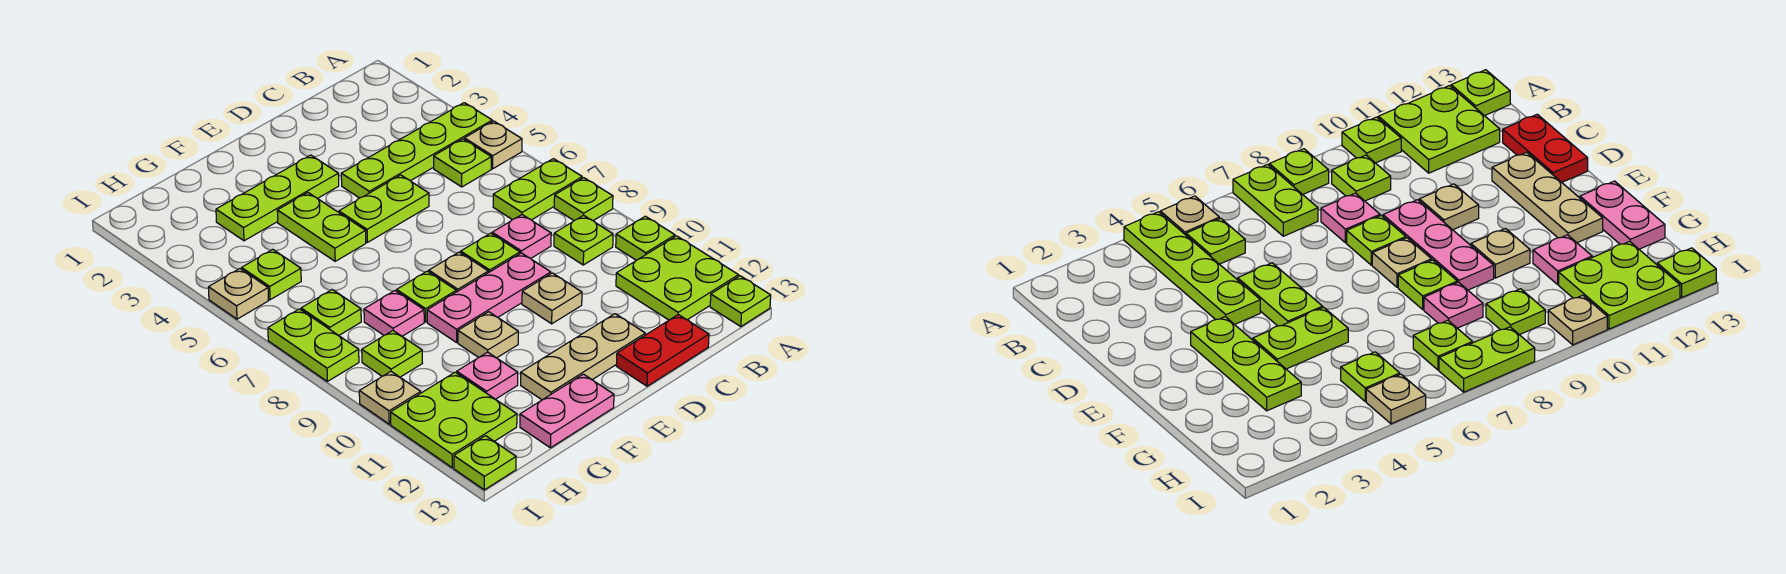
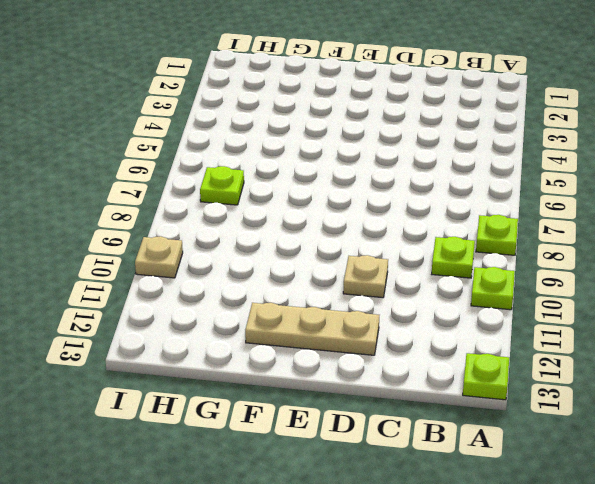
none -> lime plate A4:D4 level 1
none -> tan plate A5 level 1
none -> lime plate A7:B7 level 1
none -> lime plate A11:B12 level 1

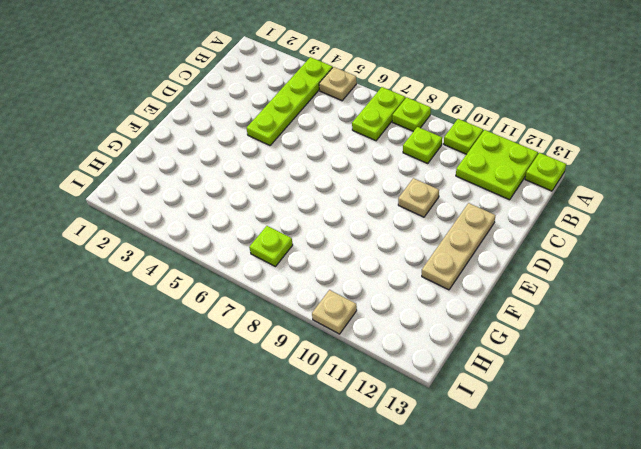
none -> lime plate B5 level 1
none -> pink plate C8 level 1
none -> red plate C13:D13 level 1
none -> lime plate D5:E5 level 1

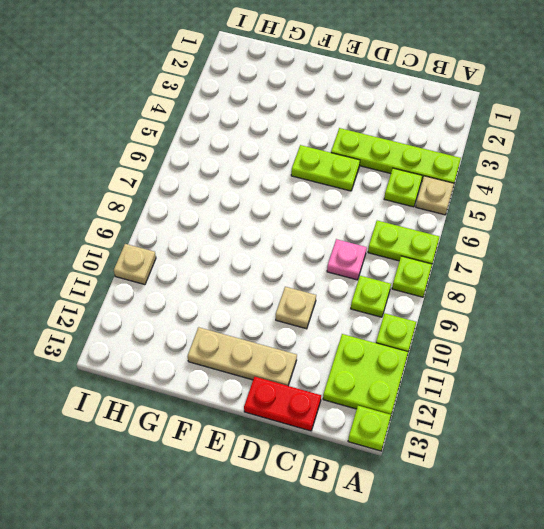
none -> lime plate D8 level 1
none -> pink plate D9:F9 level 1
none -> lime plate E3:G3 level 1
none -> tan plate E8 level 1

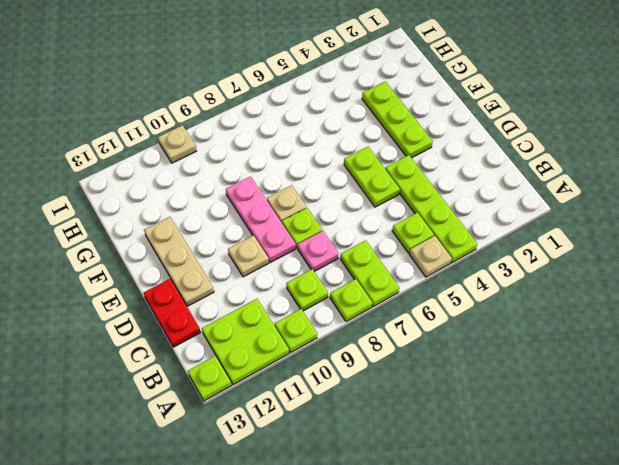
none -> lime plate F4:F5 level 1
none -> lime plate F8 level 1
none -> tan plate F10 level 1
none -> pink plate F13:G13 level 1

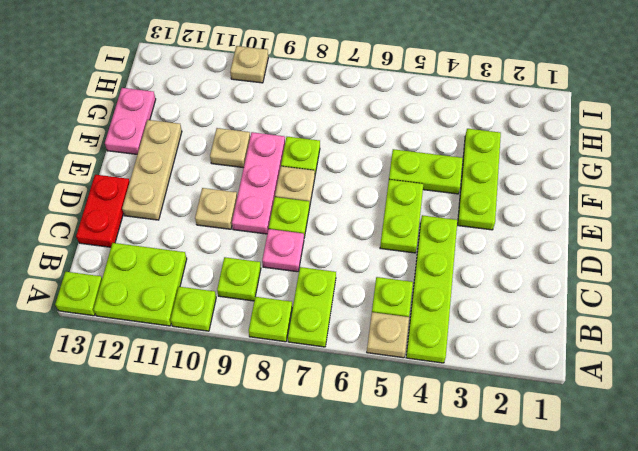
none -> pink plate G8 level 1
none -> pink plate G11 level 1
none -> lime plate H5 level 1
none -> lime plate H7 level 1

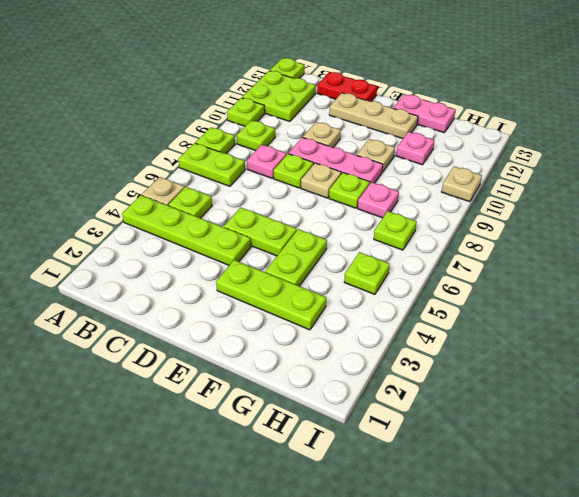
none -> lime plate H9 level 1
none -> lime plate H11:I12 level 1
none -> tan plate I5 level 1
none -> lime plate I7:I8 level 1

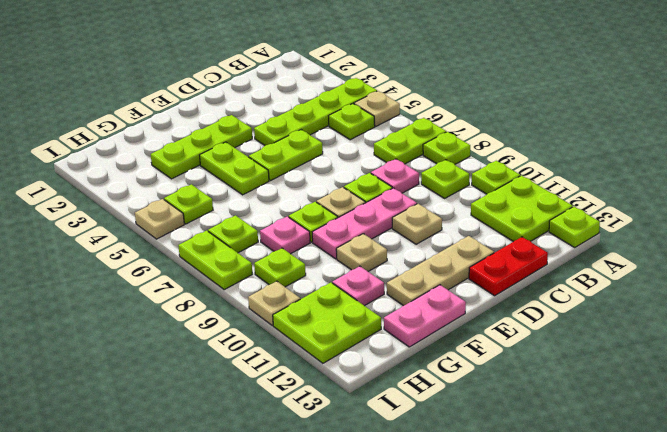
none -> lime plate I13 level 1

